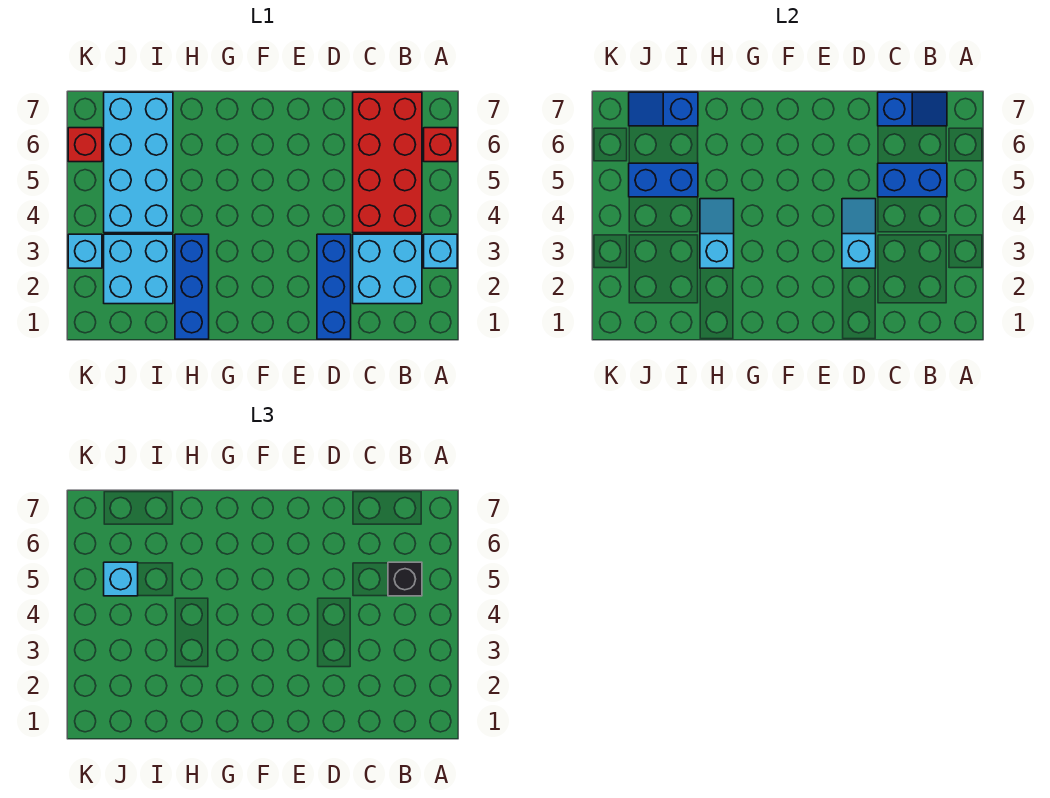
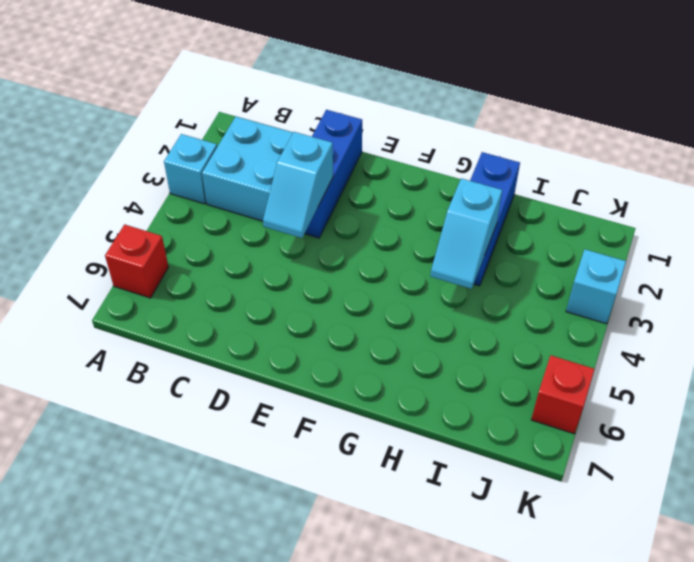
none -> red brick B4:C7 level 1
none -> cyan brick I2:J3 level 1
none -> cyan brick I4:J7 level 1

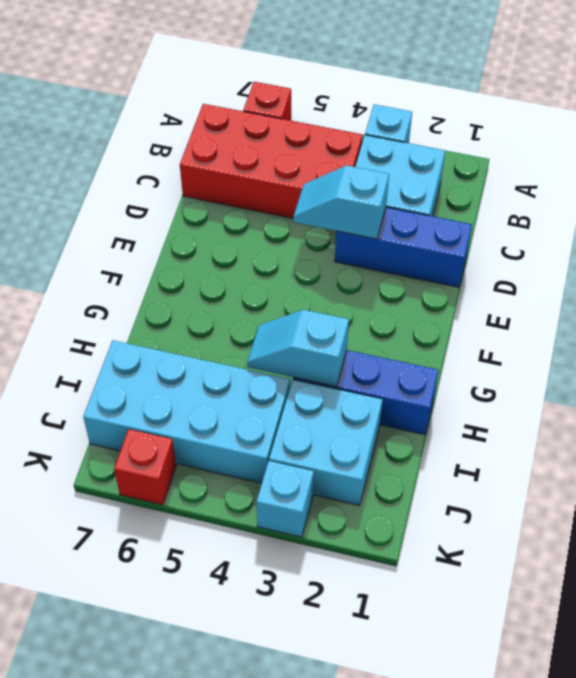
none -> blue brick B5:C5 level 2
none -> blue slope B7:C7 level 2 top C
none -> blue brick I5:J5 level 2

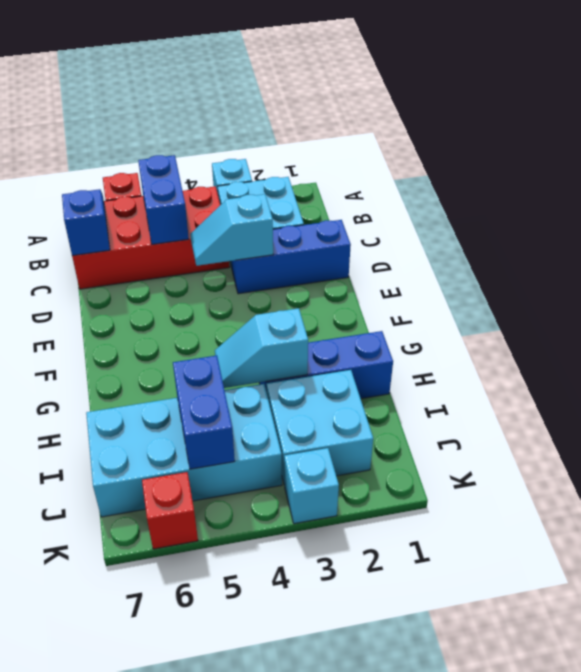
none -> blue slope I7:J7 level 2 top I
none -> black brick B5 level 3
none -> cyan brick J5 level 3

